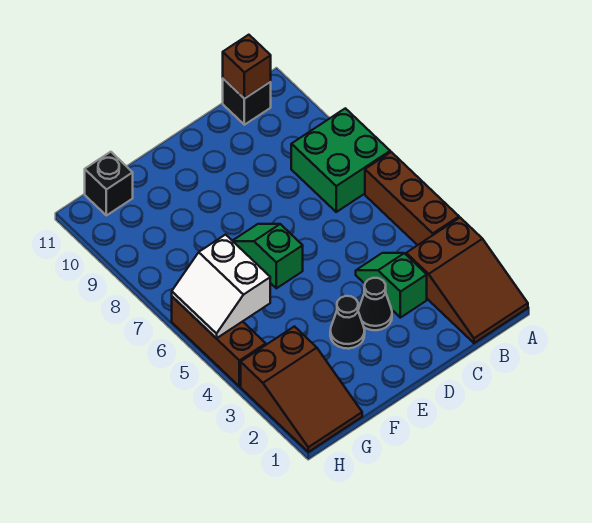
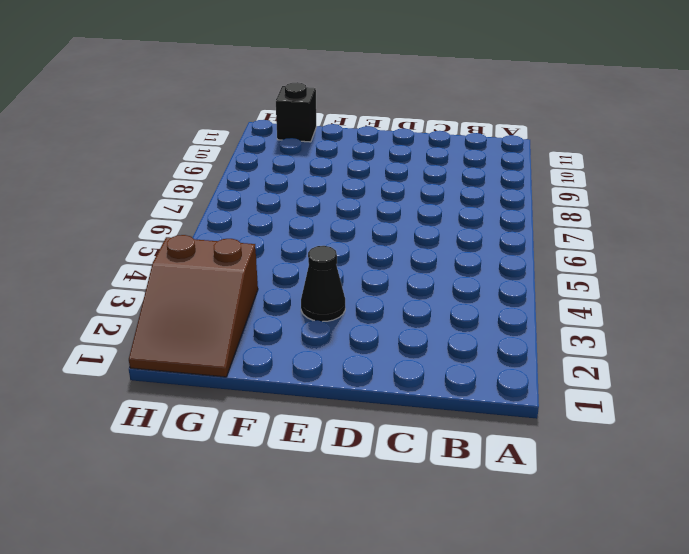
none -> brown slope A1:B3 level 1 top 3
none -> brown brick A4:A6 level 1
none -> green brick A7:B8 level 1

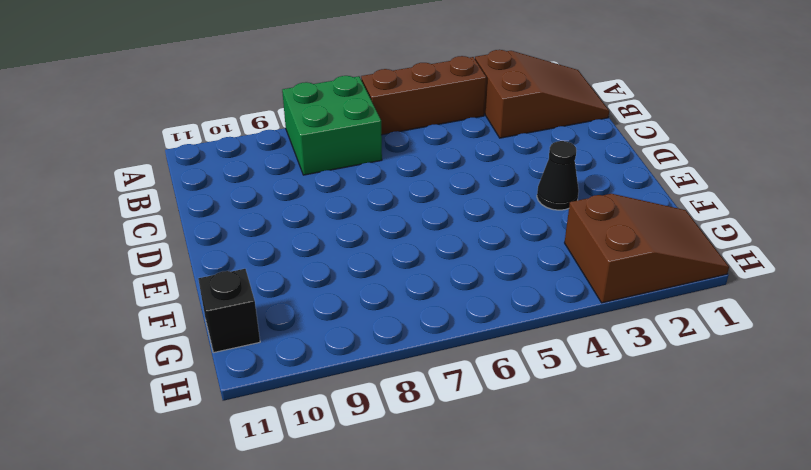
none -> black brick B11 level 1
none -> green slope C3:C4 level 1 top 3
none -> black cone D3 level 1

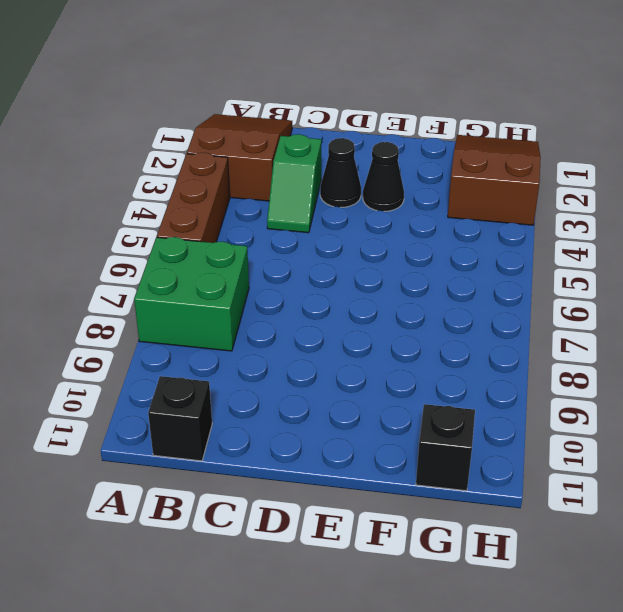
none -> green slope E6:E7 level 1 top 6
none -> brown brick H4:H6 level 1
none -> brown brick B11 level 2

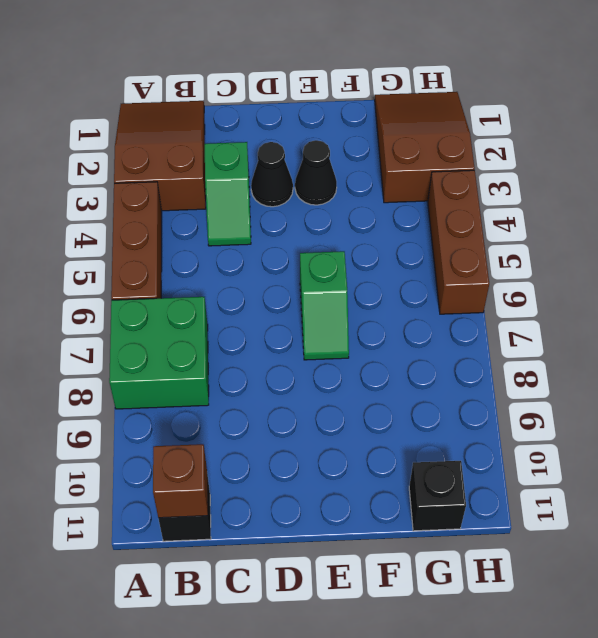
none -> white slope G5:H6 level 2 top G

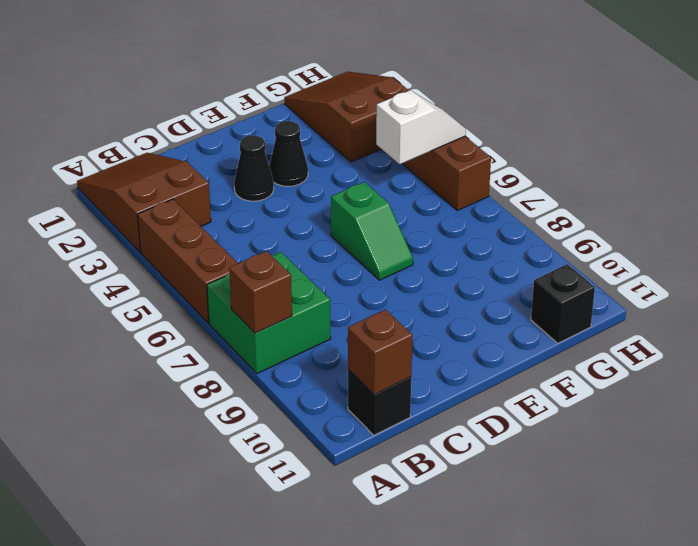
brown brick A8 level 2 -> none
white slope G5:H5 level 2 top G -> white slope G5:H6 level 2 top G
none -> green slope C3:C4 level 1 top 3

